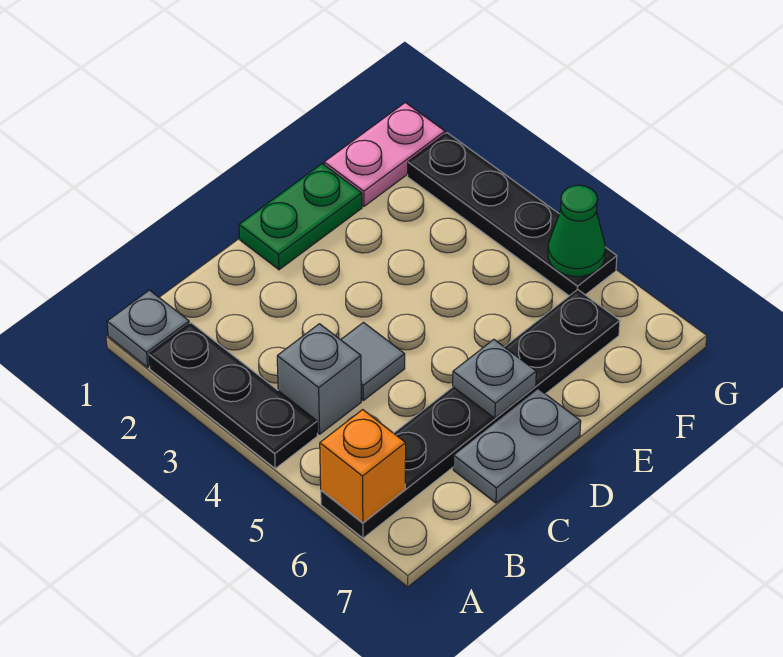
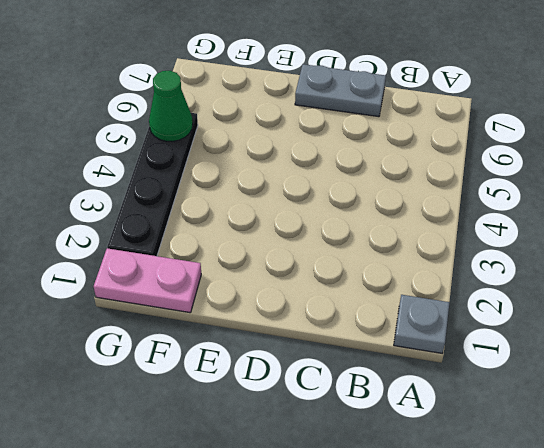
none -> black plate A2:A4 level 1
none -> black plate A6:F6 level 1
none -> grey brick B4 level 1

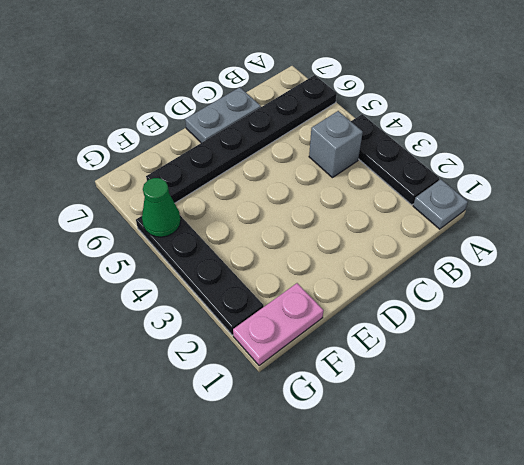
none -> grey tile C4 level 1
none -> green plate D1:E1 level 1
none -> orange brick A6 level 2

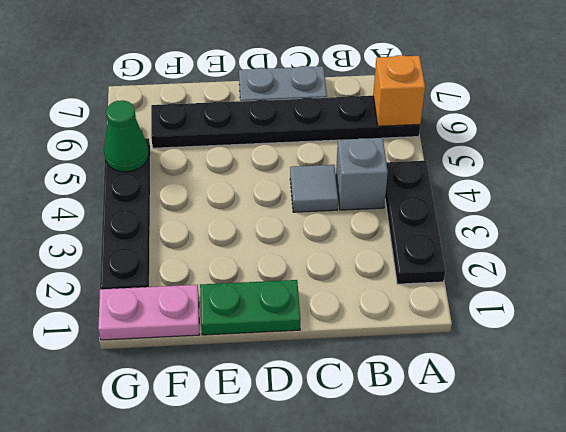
none -> grey plate A1 level 1
none -> grey plate D6 level 2

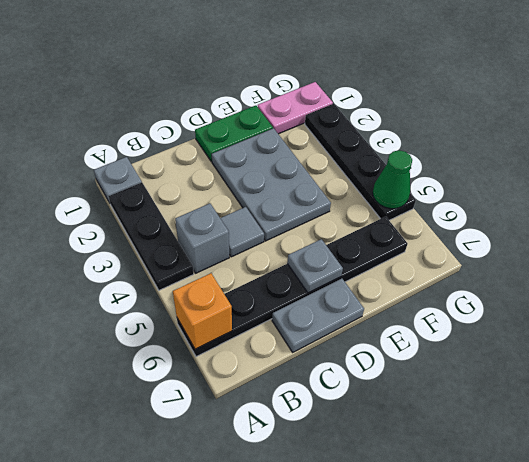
grey plate D2:E4 level 1 -> none

